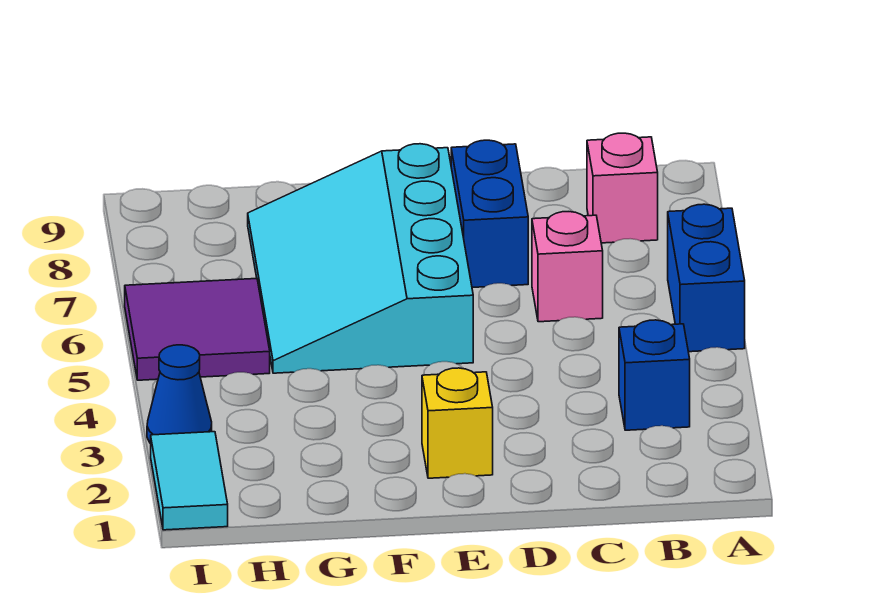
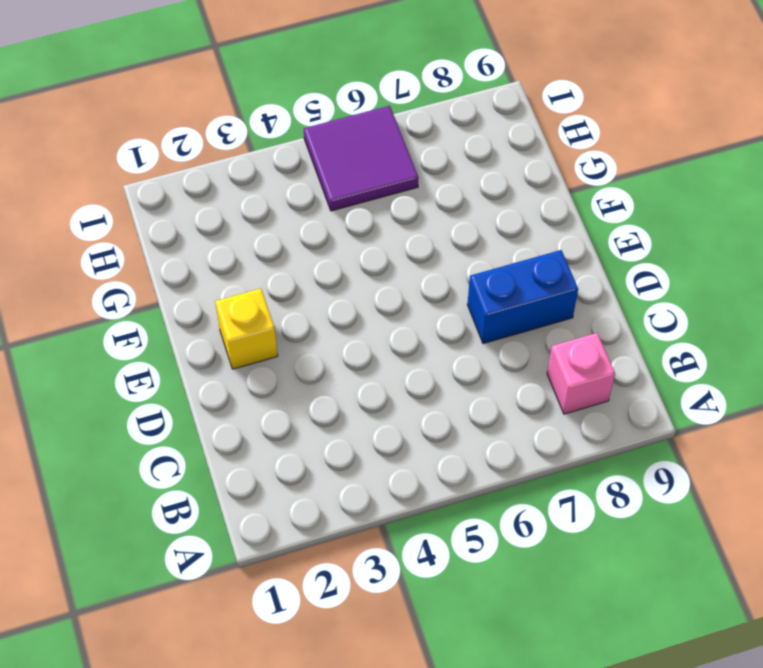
none -> blue brick A5:A6 level 1
none -> blue brick B3 level 1

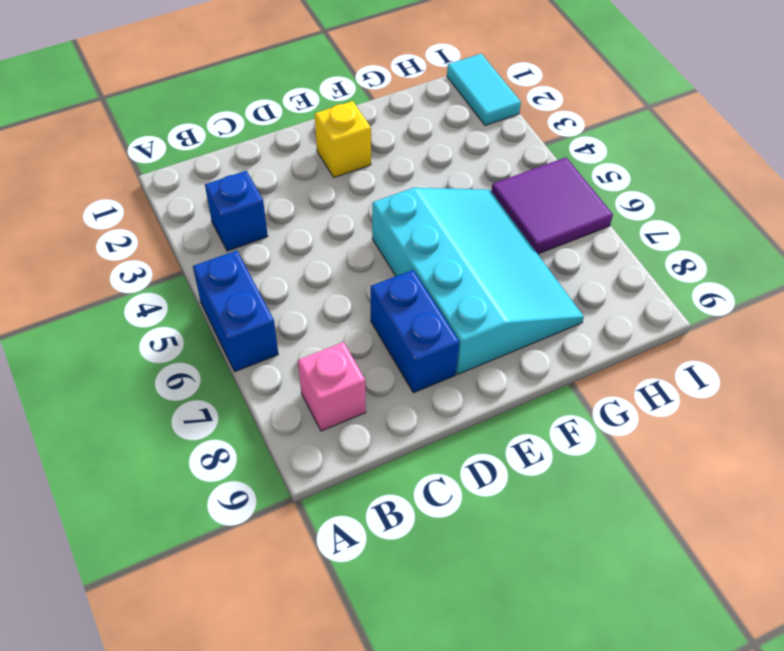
none -> pink brick C6 level 1
none -> blue cone I3 level 1

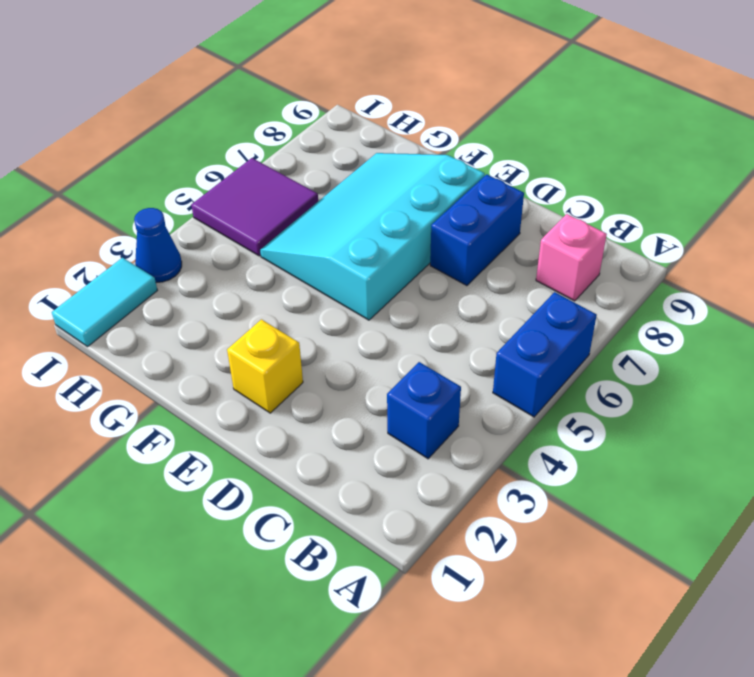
none -> pink brick C6 level 1

